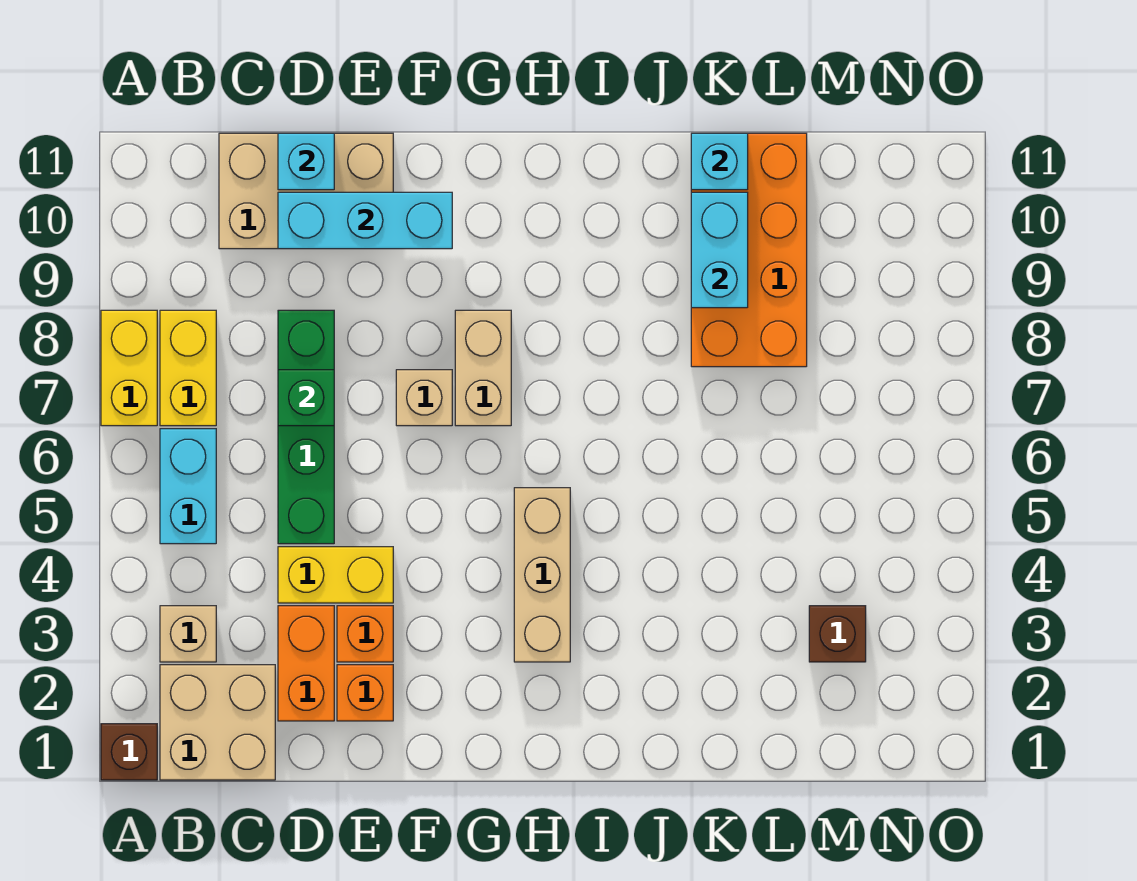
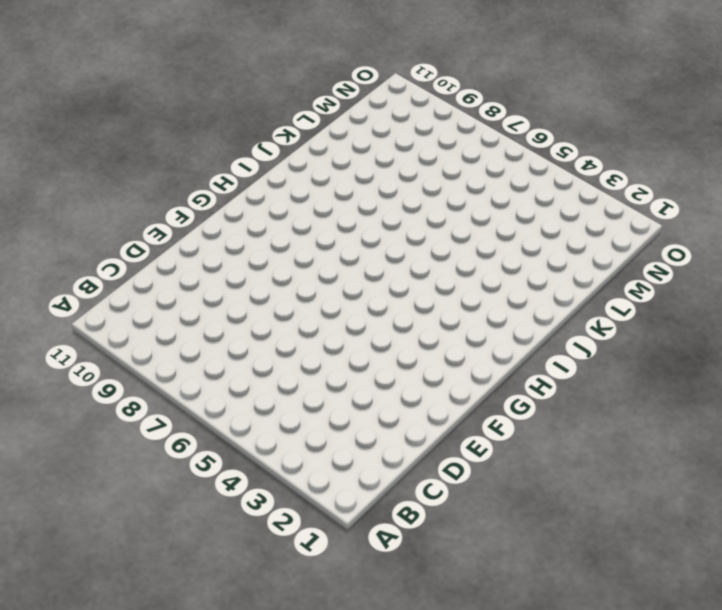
none -> brown brick A1 level 1
none -> yellow brick A7:A8 level 1
none -> tan brick B1:C2 level 1

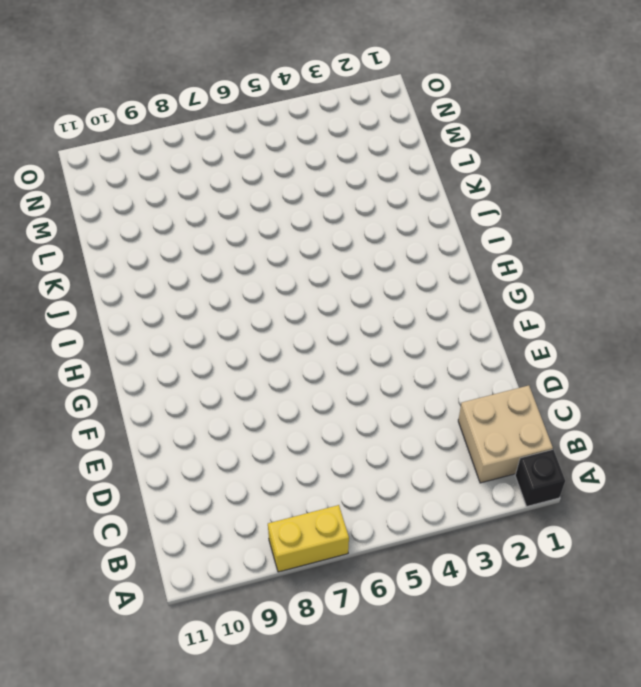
black brick A1 level 1 -> brown brick A1 level 1
none -> tan brick B3 level 1
none -> cyan brick B5:B6 level 1
none -> yellow brick B7:B8 level 1

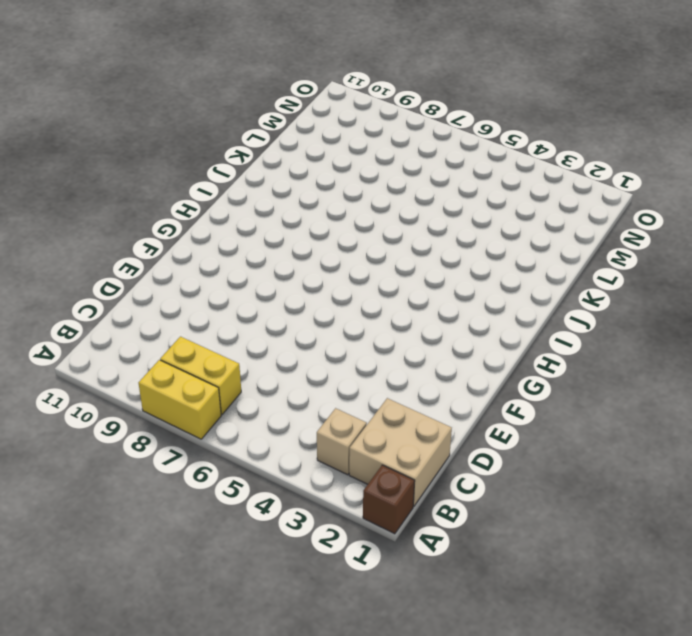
none -> cyan brick B5:B6 level 1
none -> tan brick C10:E11 level 1
none -> orange brick D2:D3 level 1

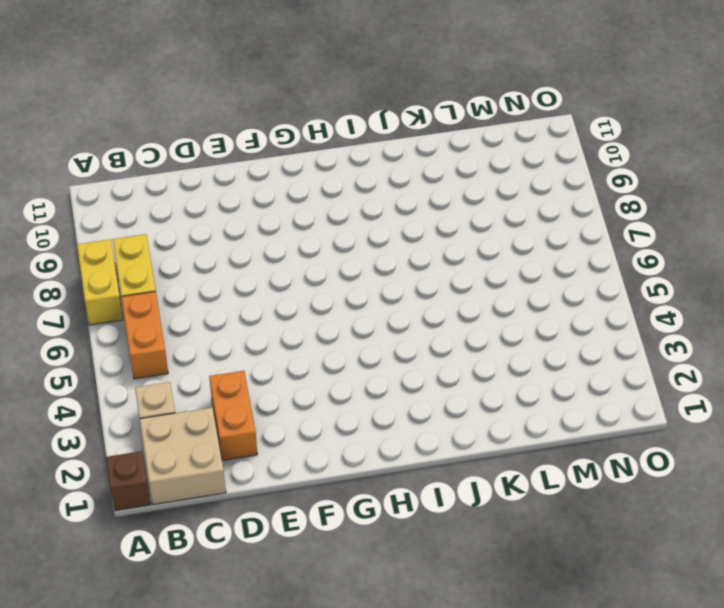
orange brick B5:B6 level 1 -> cyan brick B5:B6 level 1
none -> tan brick C10:E11 level 1
none -> yellow brick D4:E4 level 1
none -> green brick D5:D8 level 1

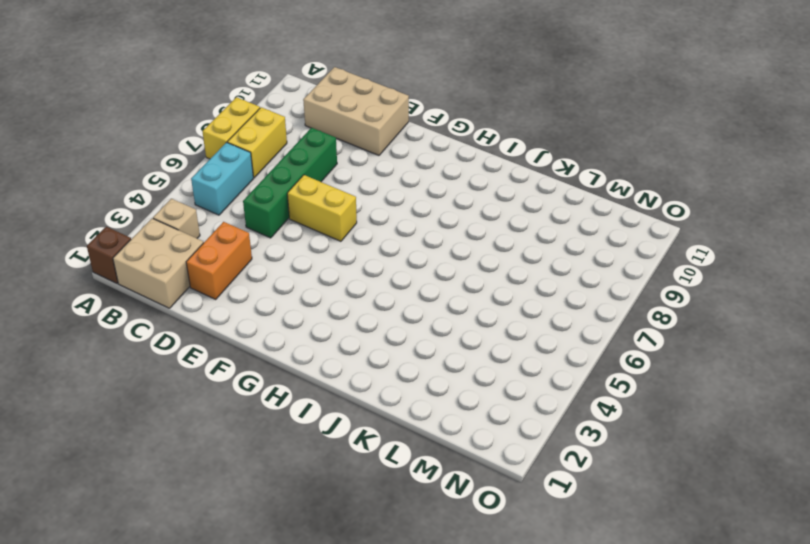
yellow brick E6:F6 level 1 -> yellow brick D4:E4 level 1
none -> orange brick E2 level 1
none -> orange brick E3 level 1
none -> tan brick F7 level 1

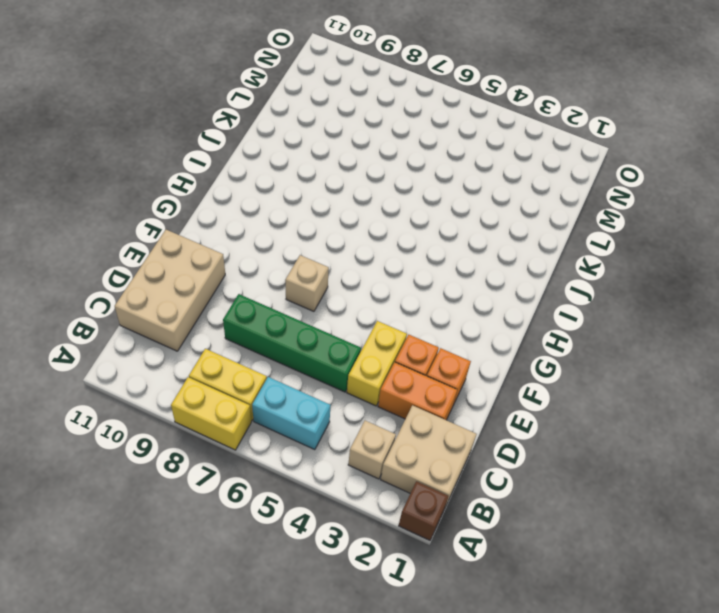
none -> tan brick G7:G8 level 1
none -> tan brick H3:H5 level 1
none -> orange brick K8:L11 level 1

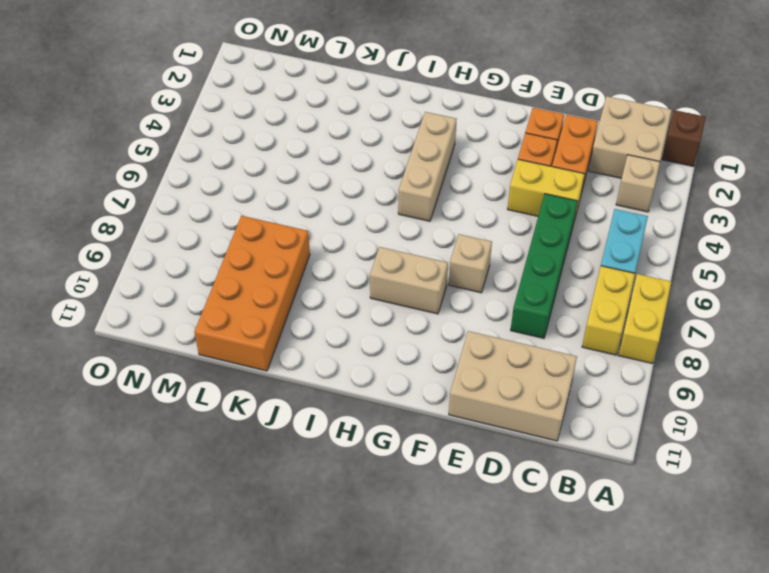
tan brick G8:H8 level 1 -> tan brick G7:G8 level 1
none -> brown brick M3 level 1
none -> green brick D7 level 2
none -> cyan brick D10:F10 level 2

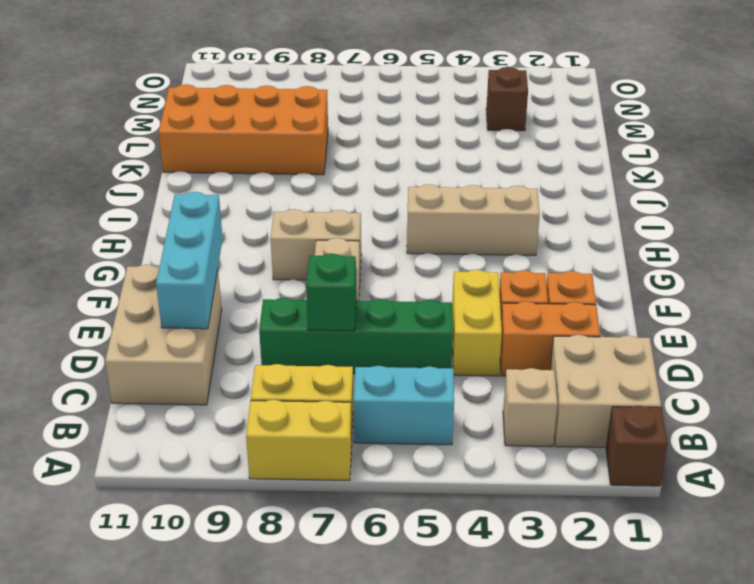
none -> cyan brick D11 level 2
none -> cyan brick K9:K10 level 2
none -> cyan brick K11 level 2

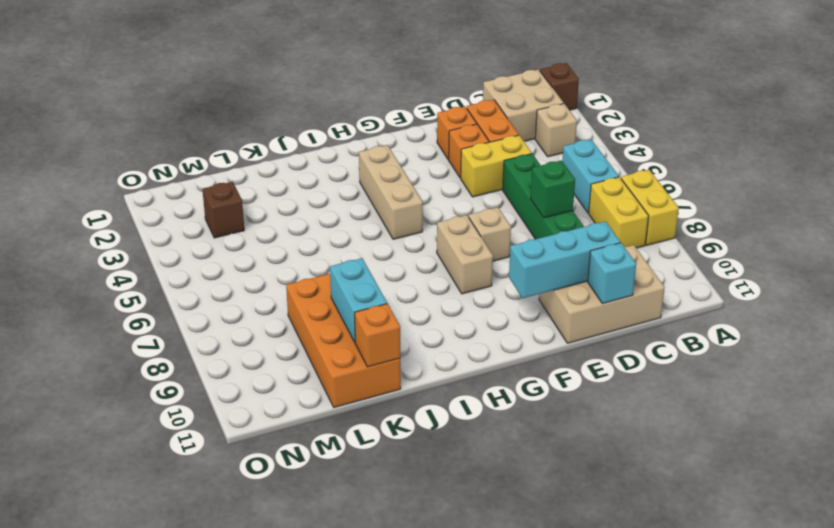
orange brick K11 level 2 -> cyan brick K11 level 2

